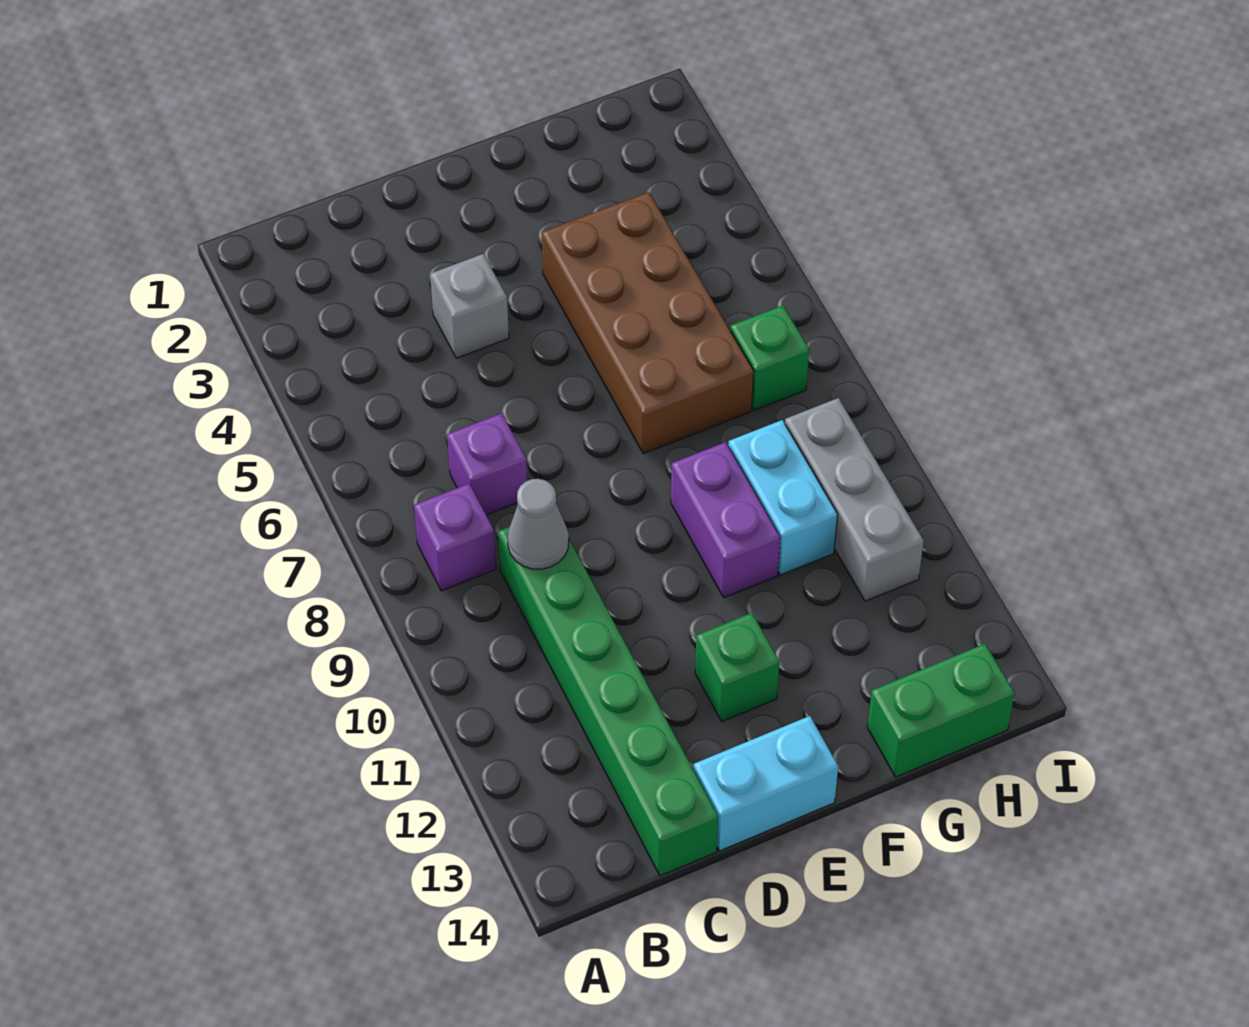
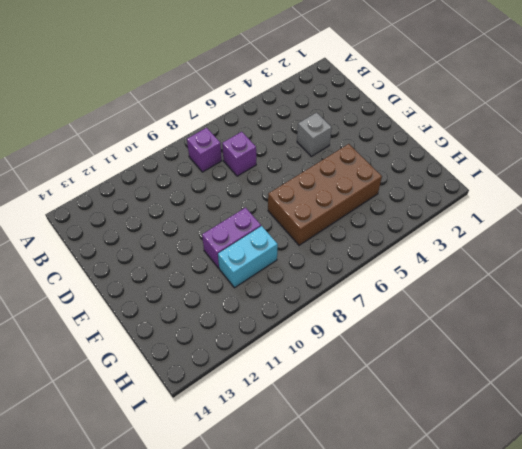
none -> green brick C9:C14 level 1
none -> cyan brick D14:E14 level 1
none -> green brick E12 level 1

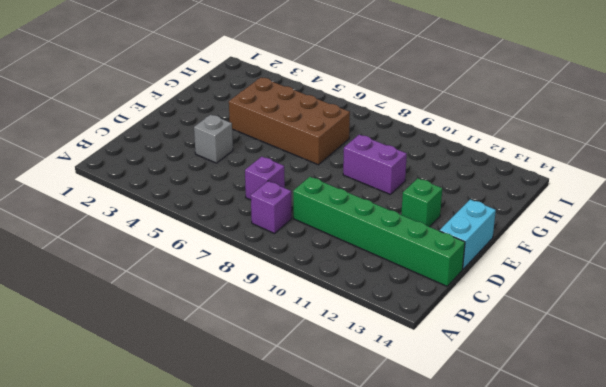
none -> cyan brick G9:G10 level 1
none -> green brick G14:H14 level 1
none -> green brick H7 level 1

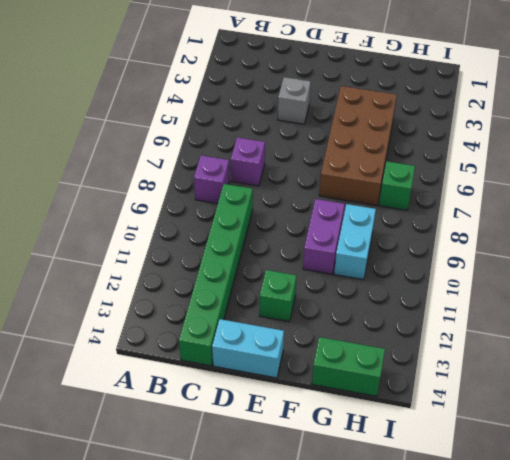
none -> grey brick H9:H11 level 1
none -> grey cone C9 level 2

